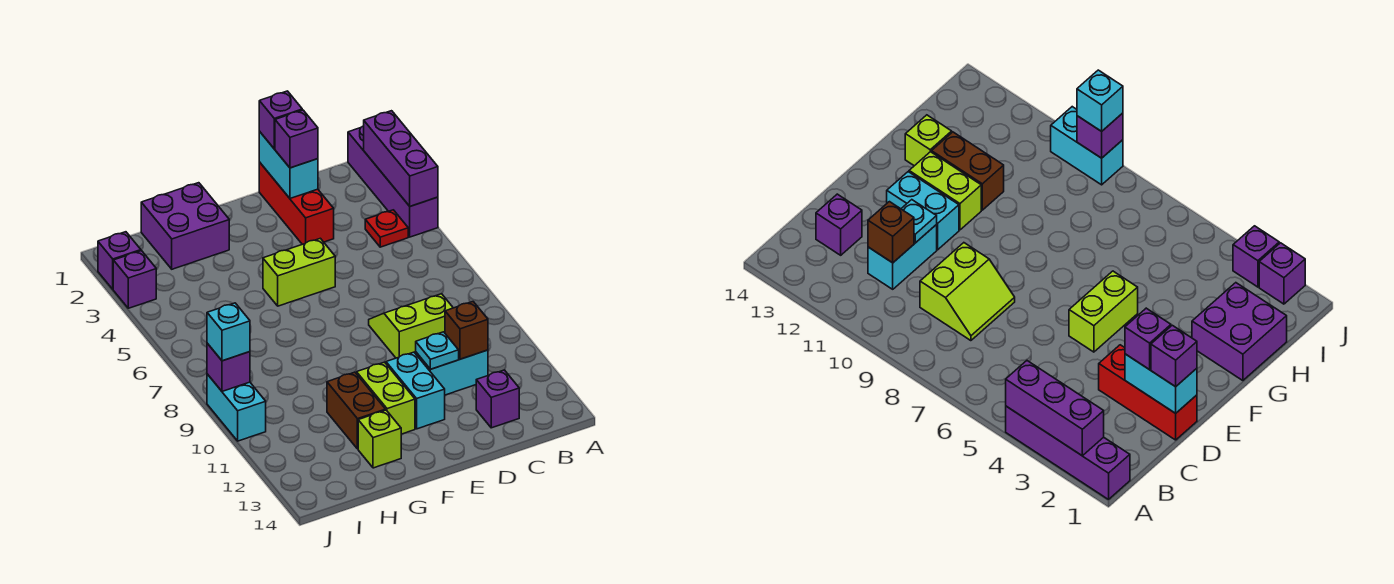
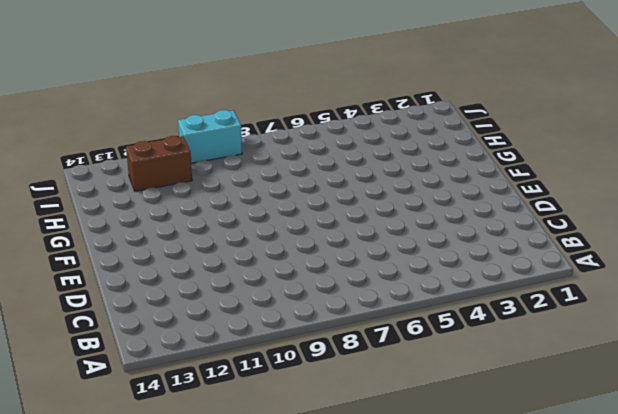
brown brick I11:I12 level 1 -> brown brick G11:G12 level 1
none -> purple brick A1:A4 level 1
none -> red plate B4 level 1
none -> lime slope C8:D9 level 1 top 9

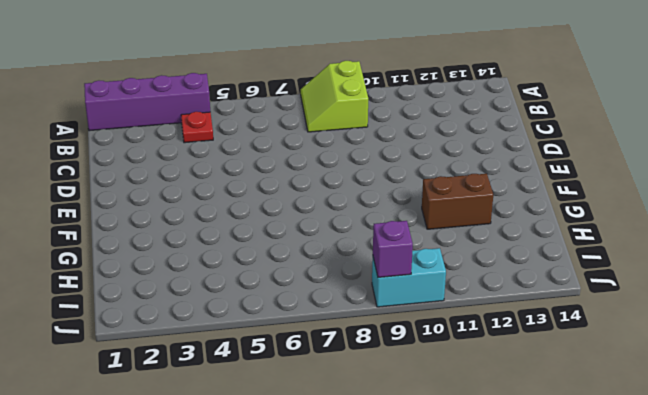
lime slope A8:B9 level 1 top 9 -> lime slope C8:D9 level 1 top 9
none -> cyan brick C11:D11 level 1
none -> purple brick C13 level 1
none -> red brick D1:D3 level 1

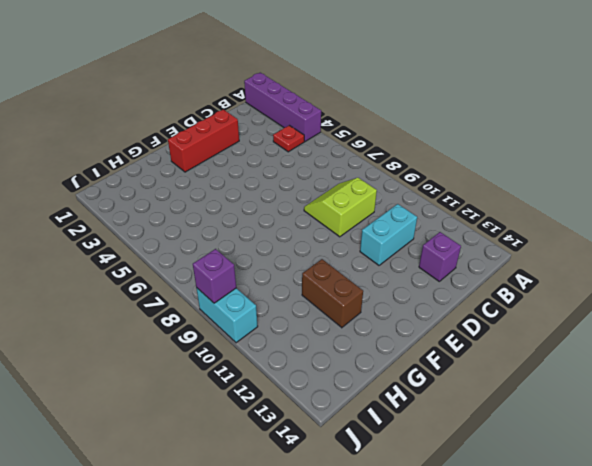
red brick D2:F2 level 1 -> red brick D1:D3 level 1
none -> lime brick E5:F5 level 1
none -> cyan brick E11:E12 level 1
none -> lime brick F11:F12 level 1

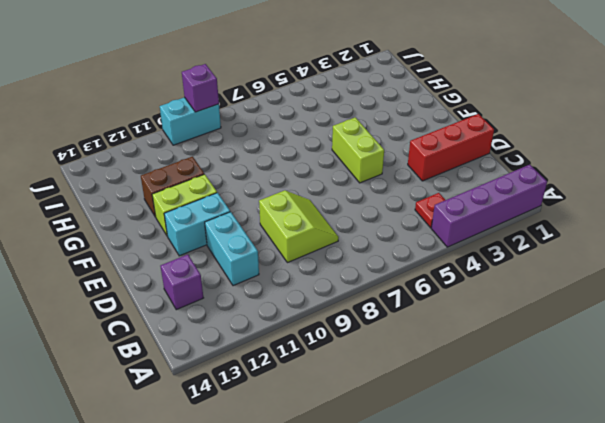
none -> purple brick G1:H2 level 1
none -> lime brick G13 level 1
none -> purple brick J2 level 1

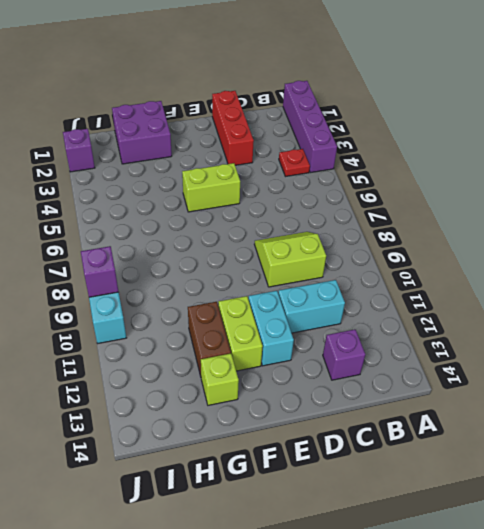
none -> purple brick J3 level 1
none -> purple brick A2:A4 level 2
none -> brown brick C11 level 2

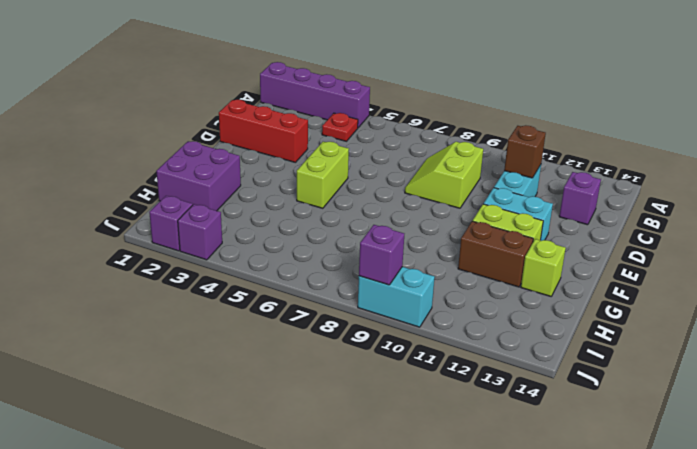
none -> purple brick A2:A4 level 2
none -> cyan brick D1:D2 level 2
none -> cyan plate D11 level 2

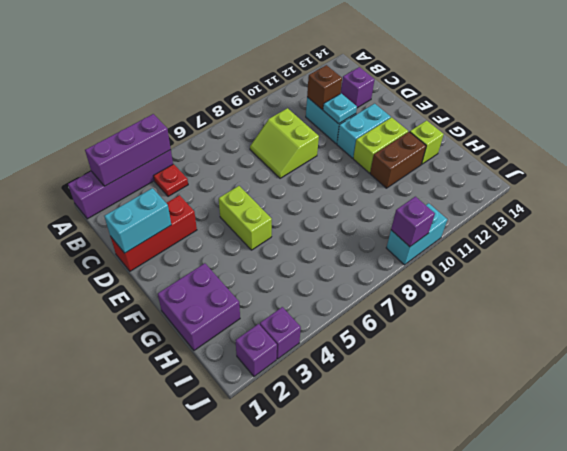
none -> purple brick D1 level 3
none -> purple brick D2 level 3
none -> cyan brick J9 level 3

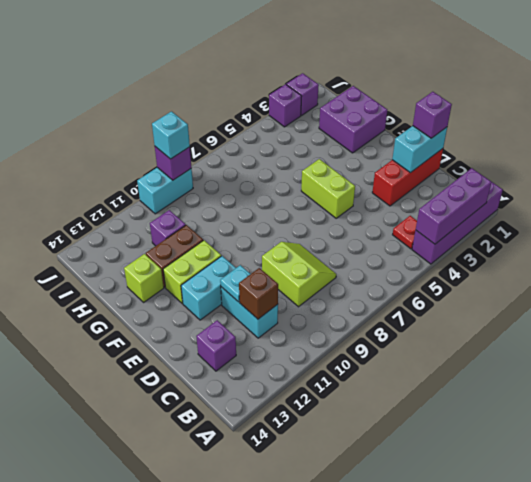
purple brick H11 level 1 -> purple brick D2 level 3

